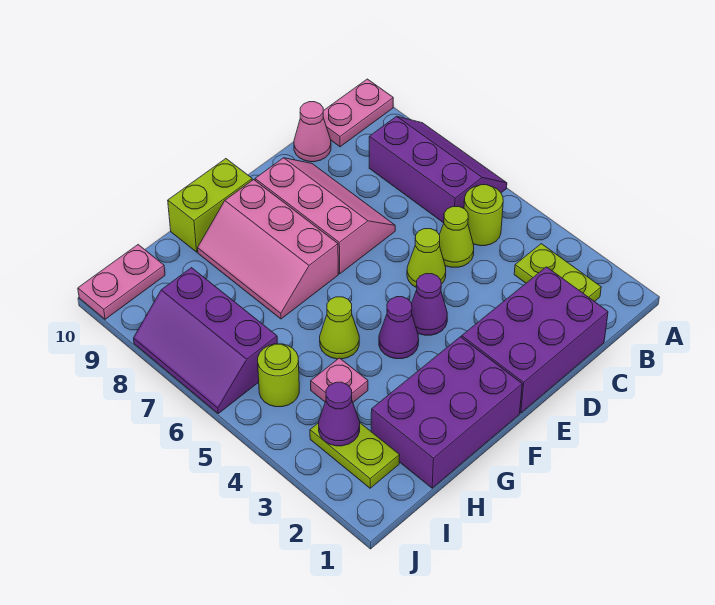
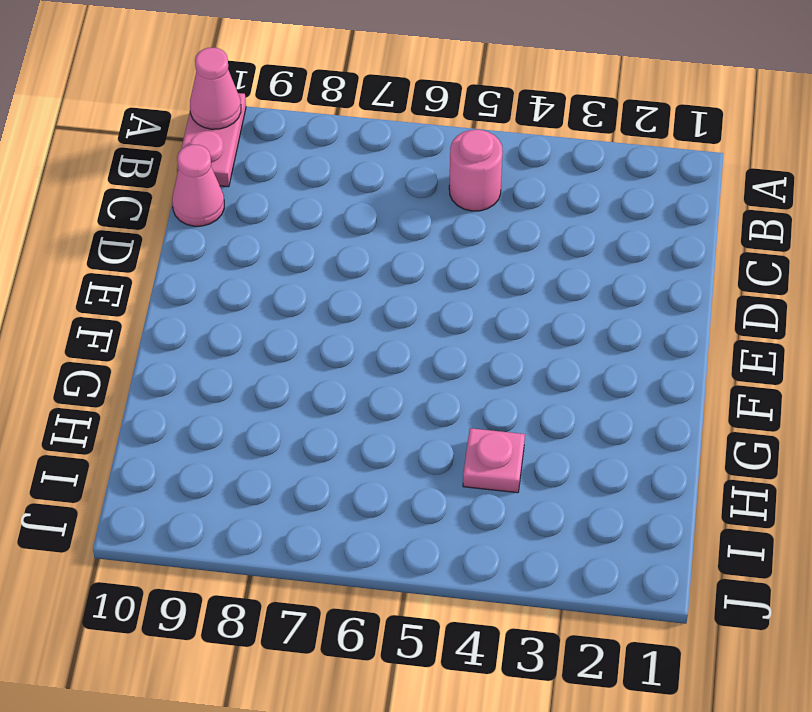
pink cone A10 level 2 -> none
pink round brick B5 level 1 -> lime round brick B5 level 1
none -> purple slope A6:B8 level 1 top B
none -> lime plate B2:B3 level 1
none -> purple brick C1:E2 level 1

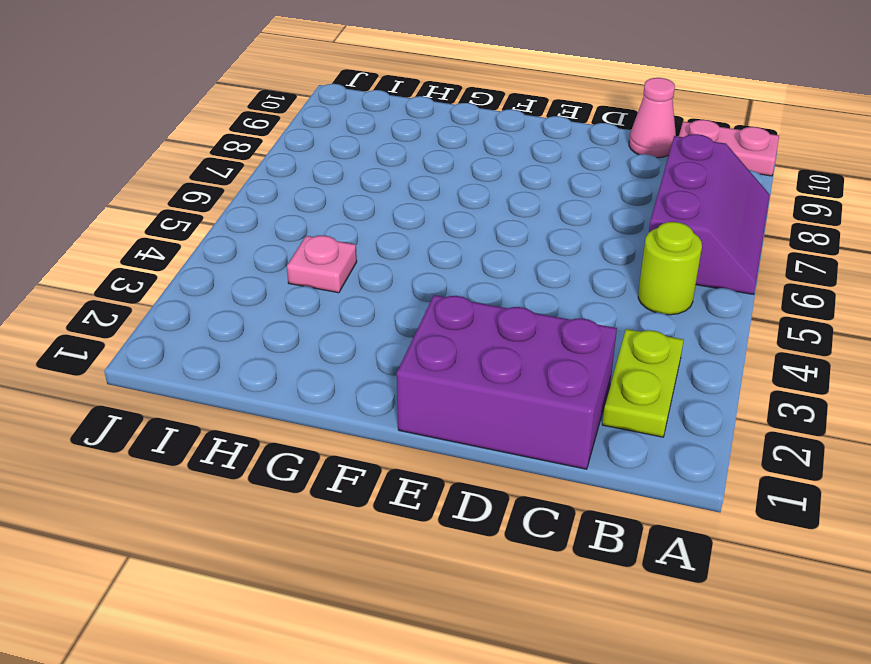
none -> lime cone C5 level 1
none -> lime cone D5 level 1
none -> pink slope D7:E9 level 1 top E

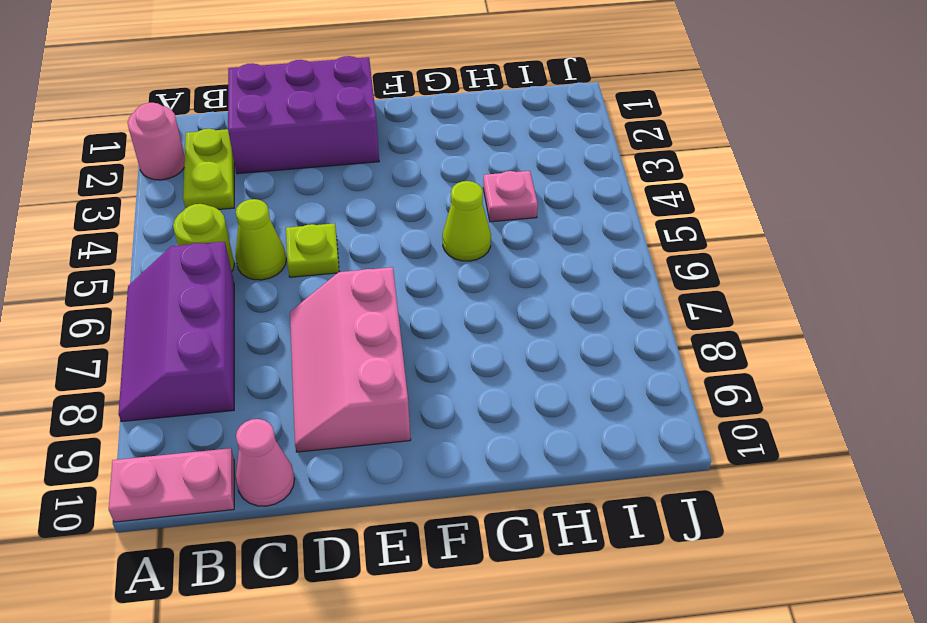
pink round brick A2 level 1 -> none
lime plate D5 level 1 -> lime cone D5 level 1
none -> purple cone E4 level 1
none -> purple brick F1:H2 level 1
none -> purple cone F4 level 1

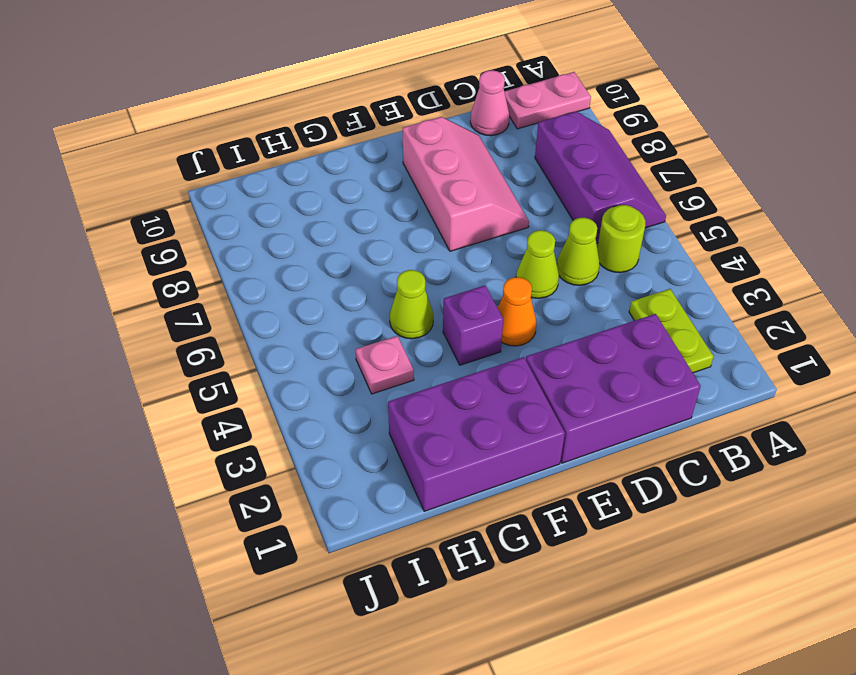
orange cone E4 level 1 -> purple cone E4 level 1
purple brick F4 level 1 -> purple cone F4 level 1
none -> pink slope F7:G9 level 1 top F
none -> lime brick F10:G10 level 1
none -> lime plate I2:I3 level 1

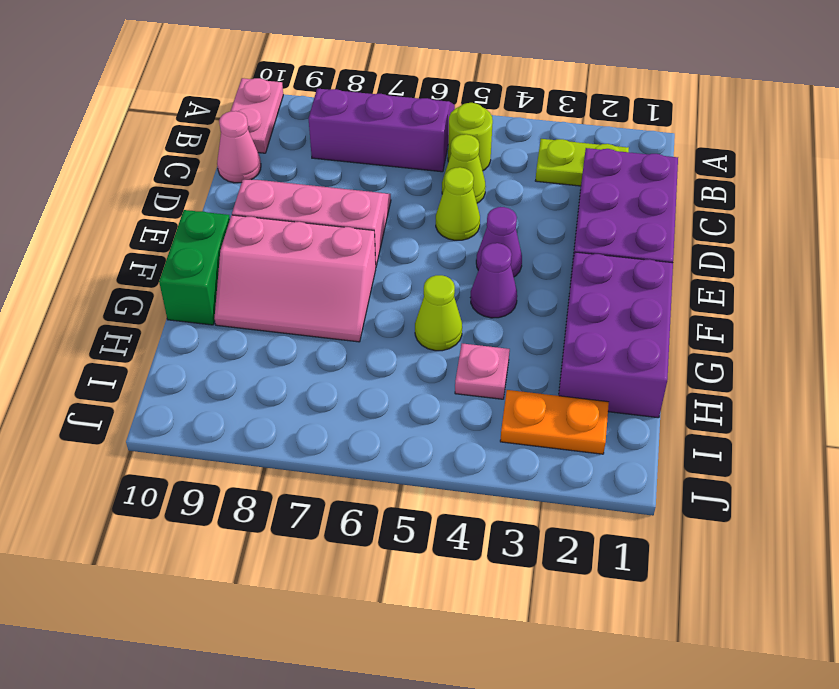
green brick F10:G10 level 1 -> lime brick F10:G10 level 1
orange plate I2:I3 level 1 -> lime plate I2:I3 level 1
none -> lime round brick I5 level 1
none -> purple slope I6:J8 level 1 top I
none -> pink plate I10:J10 level 1

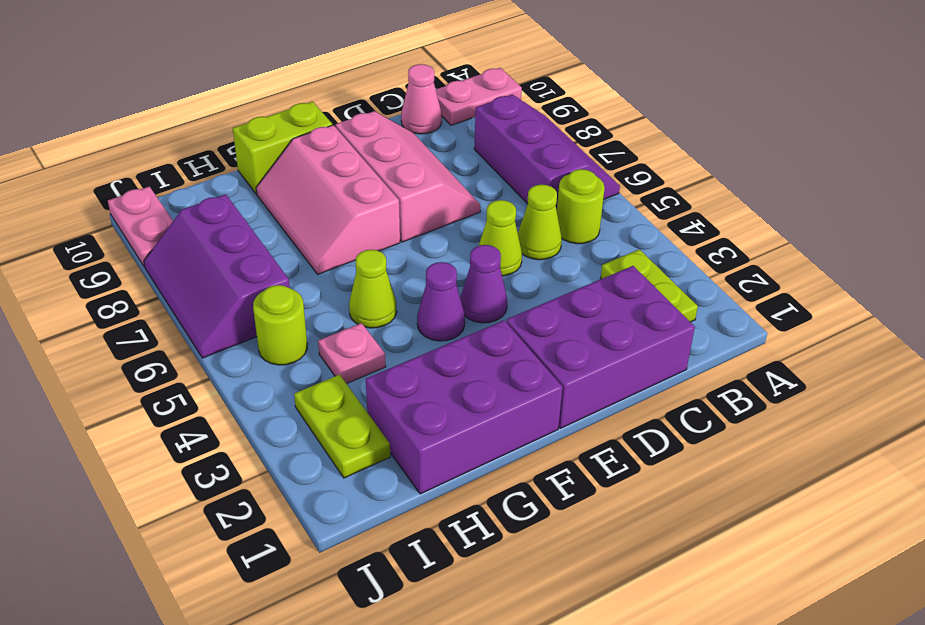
pink plate J9:J10 level 1 -> pink plate I10:J10 level 1
none -> purple cone I3 level 2

